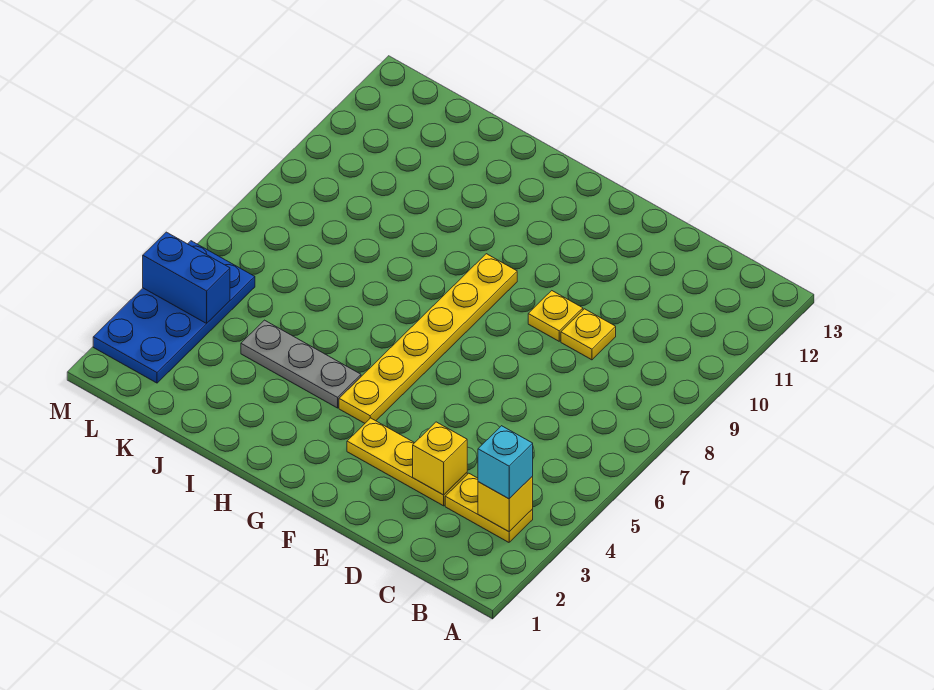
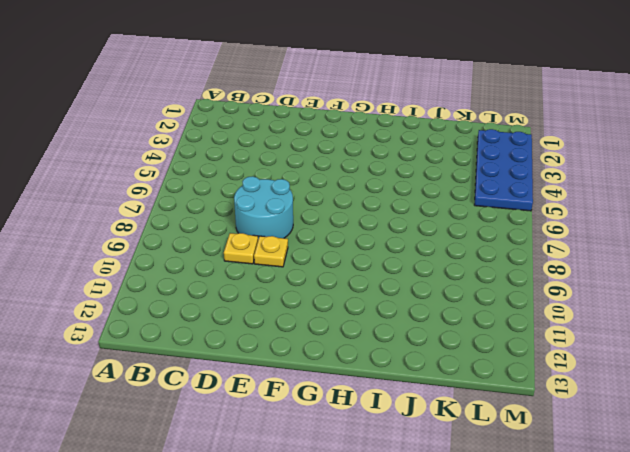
cyan round brick D7:E8 level 1 -> none
none -> yellow plate B3:C3 level 1
none -> yellow plate D3:F3 level 1

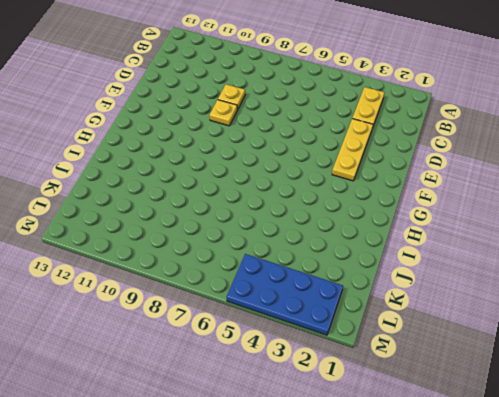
none -> yellow plate G4:G9 level 1
none -> grey plate H4:J4 level 1

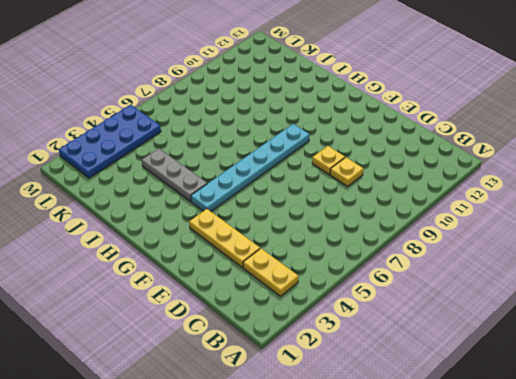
cyan plate G4:G9 level 1 -> yellow plate G4:G9 level 1
none -> yellow brick B3 level 2
none -> yellow brick D3 level 2

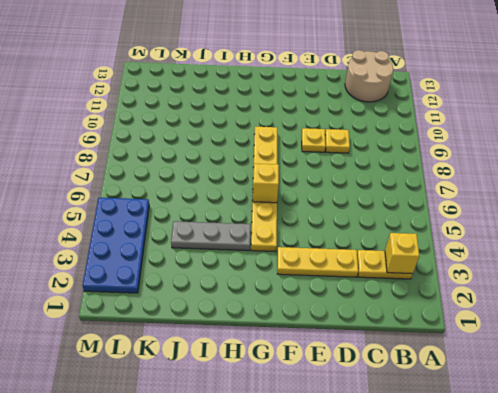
tan round brick B12:C13 level 1 -> none
yellow brick G6 level 2 -> yellow brick D3 level 2
none -> blue brick L4:M4 level 2
none -> cyan brick B3 level 3

